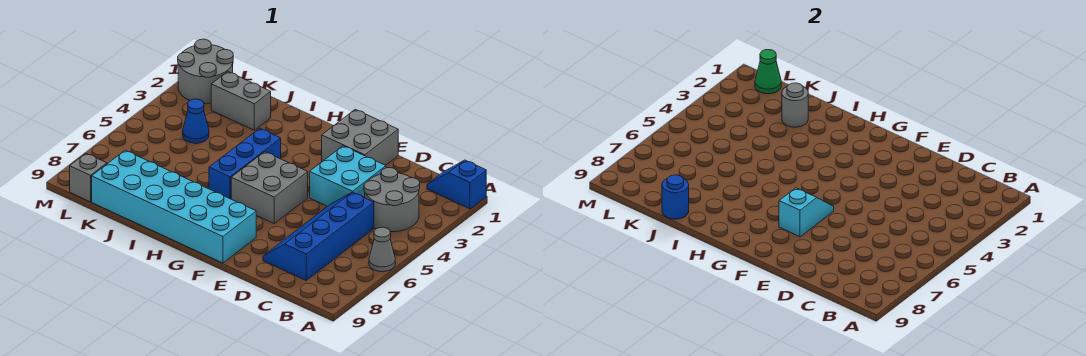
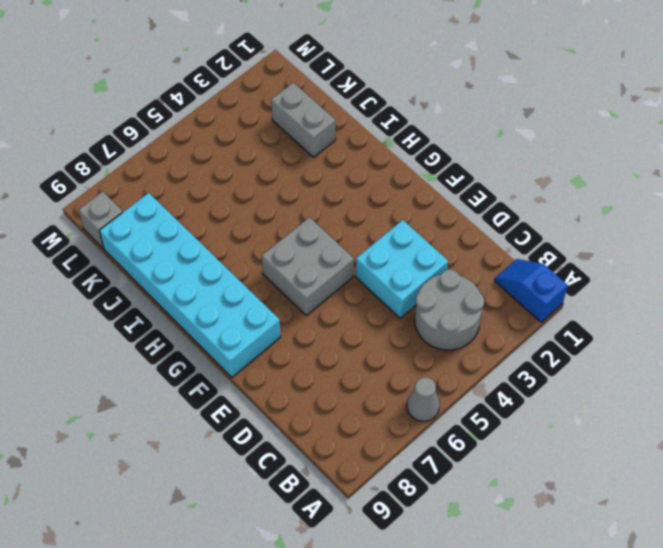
none -> blue slope C5:D8 level 1 top C
none -> grey brick E1:F2 level 1
none -> blue brick H4:H6 level 1

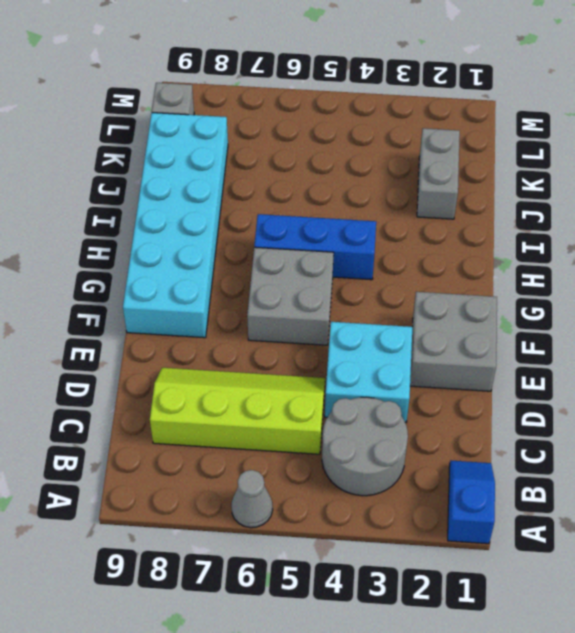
lime slope C5:D8 level 1 top C -> blue slope C5:D8 level 1 top C
none -> blue cone K4 level 1
none -> grey round brick L1:M2 level 1
none -> cyan slope F6:F7 level 2 top 7

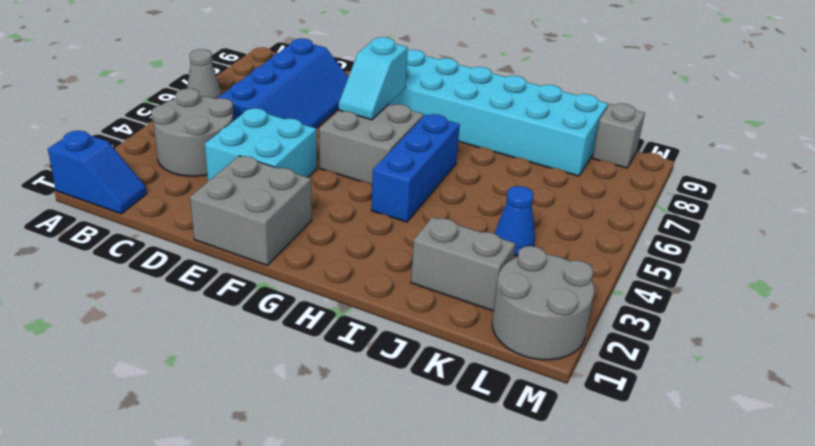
none -> grey round brick J2 level 2
none -> blue round brick J9 level 2
none -> green cone L1 level 2

